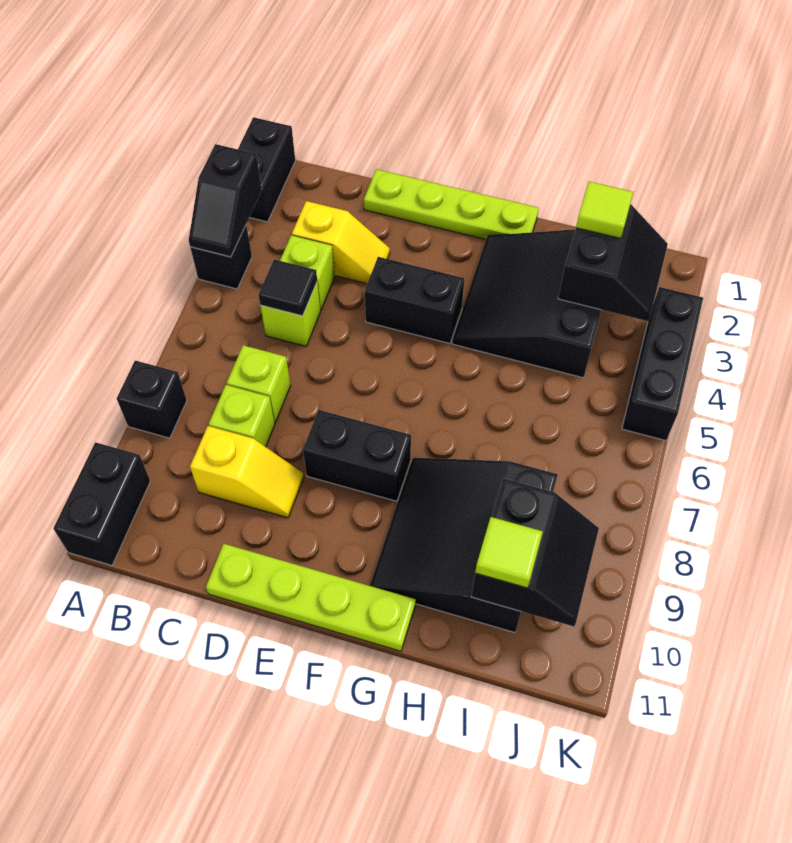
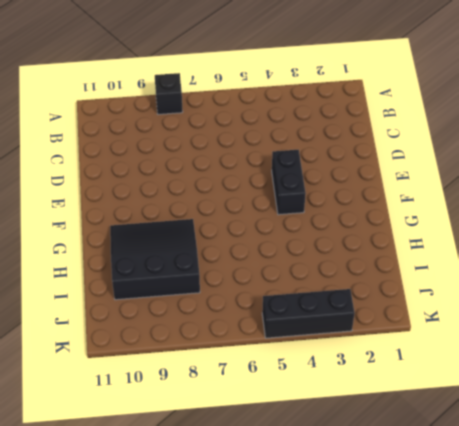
none -> black brick A1:A2 level 1
none -> black brick A4 level 1
none -> black brick A10:A11 level 1

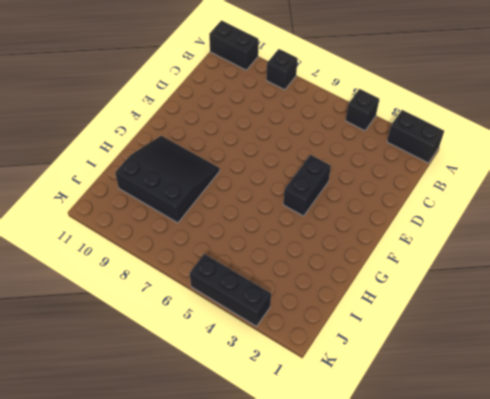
none -> yellow slope C3:D3 level 1 top C
none -> lime brick C4 level 1
none -> lime brick C5 level 1

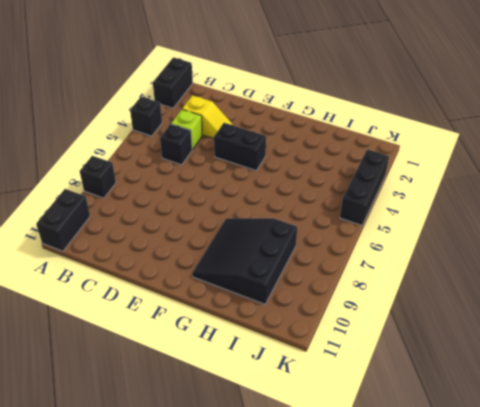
black brick C5 level 1 -> lime brick C5 level 1
none -> lime brick C7 level 1
none -> lime brick C8 level 1
none -> yellow slope C9:D9 level 1 top C

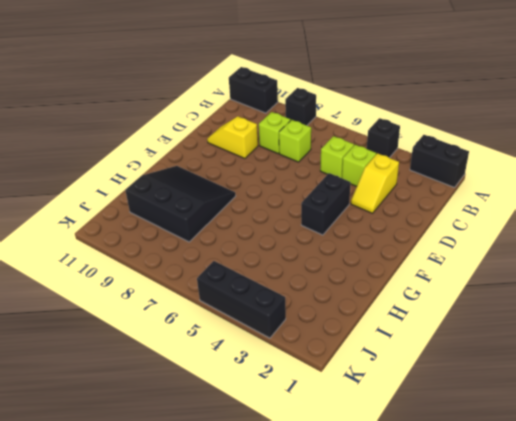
yellow slope D9:D10 level 1 top 9 -> yellow slope C9:D9 level 1 top C
none -> lime plate D1:G1 level 1
none -> lime plate D11:G11 level 1
none -> black brick E8:F8 level 1

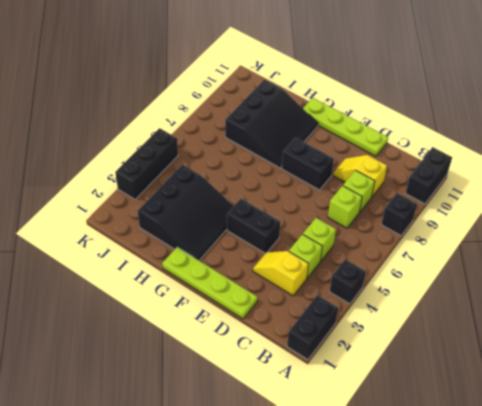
none -> black slope A3:A4 level 2 top 3
none -> black tile C5 level 2
none -> black slope I2:J3 level 2 top I

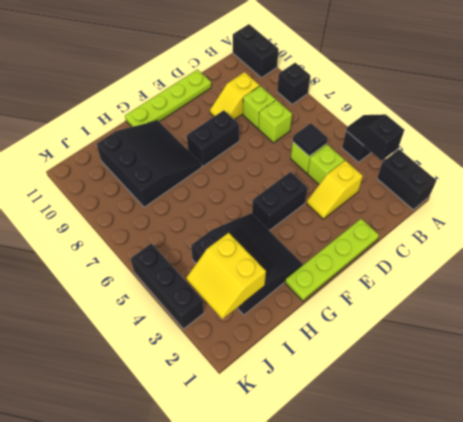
yellow slope I2:J3 level 2 top I -> black slope I2:J3 level 2 top I
none -> black slope I9:J10 level 2 top I
none -> lime tile I2 level 3
none -> lime tile I10 level 3

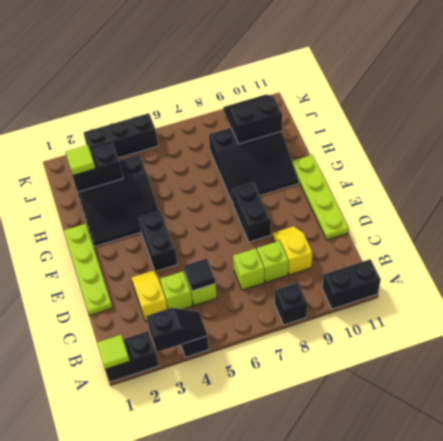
lime tile A1 level 2 -> lime tile I10 level 3

